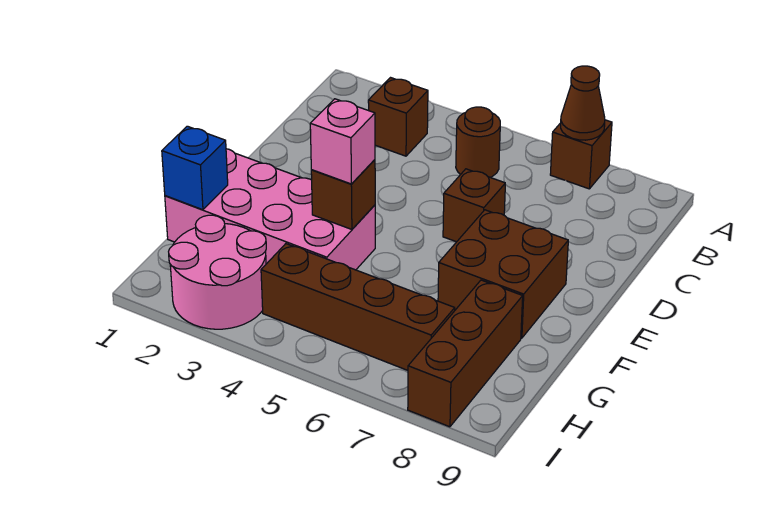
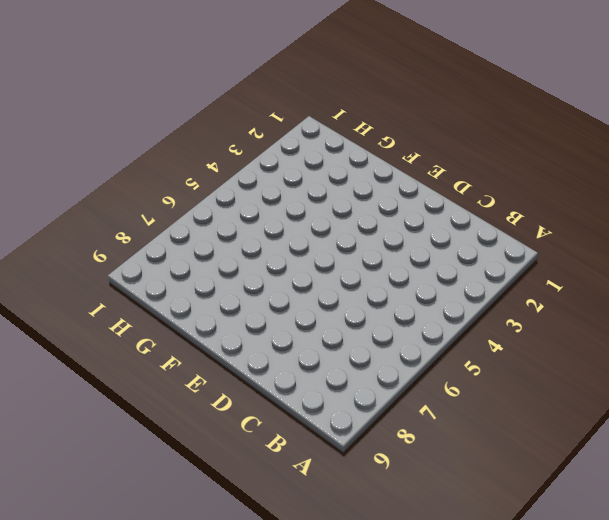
none -> brown brick A7 level 1
none -> brown brick B3 level 1
none -> brown round brick B5 level 1

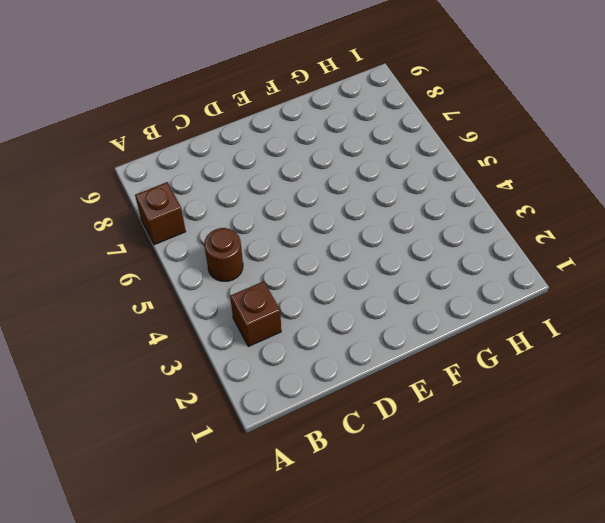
none -> brown brick D6 level 1
none -> brown brick E7:F8 level 1
none -> pink brick F1:G4 level 1

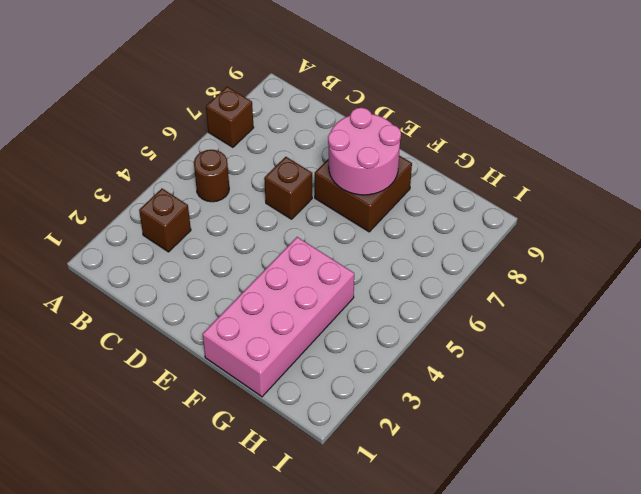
pink round brick E7:F8 level 2 -> pink round brick H2:I3 level 1
none -> brown brick G8:I8 level 1
none -> brown brick H4:H7 level 1
none -> brown cone A7 level 2

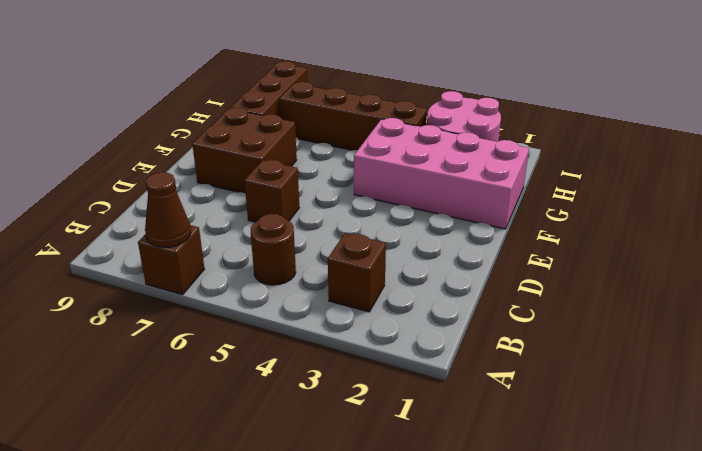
none -> brown brick F4 level 2
none -> blue brick G1 level 2
none -> pink brick F4 level 3

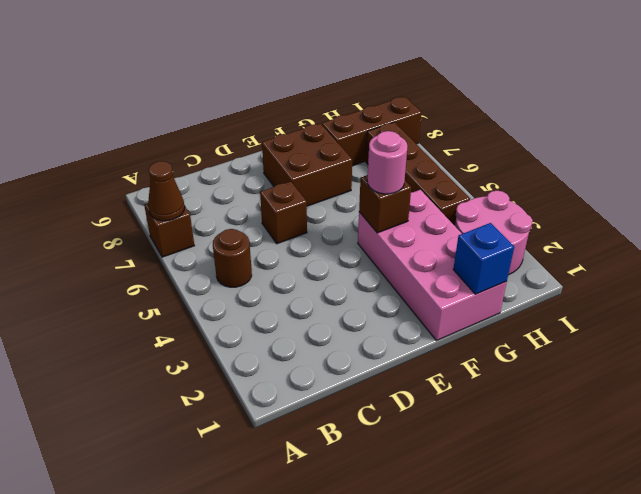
pink round brick F4 level 3 -> pink brick F4 level 3
none -> brown brick B3 level 1

